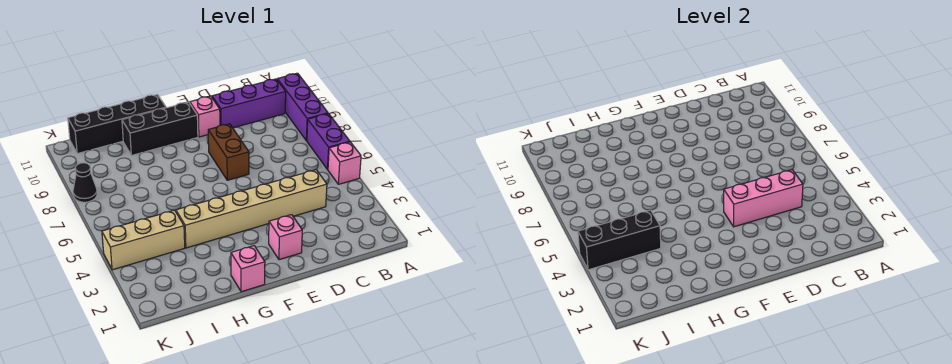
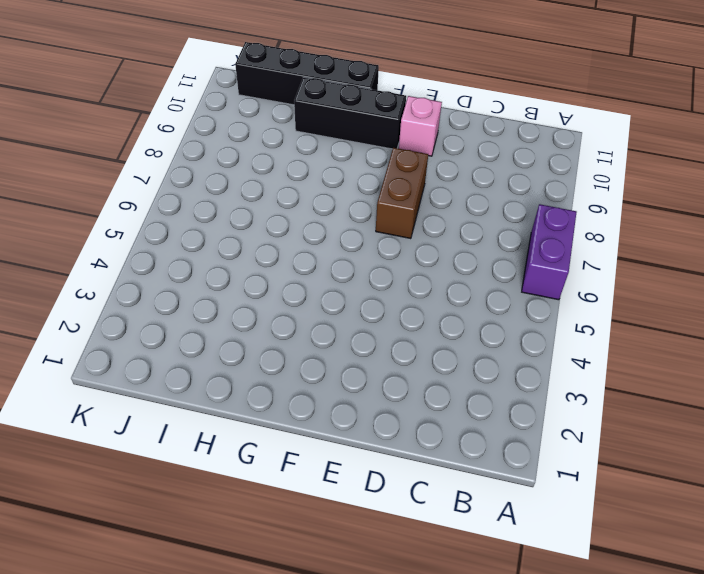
none -> pink brick A5 level 1
none -> purple brick A8:A10 level 1
none -> purple brick B10:D10 level 1

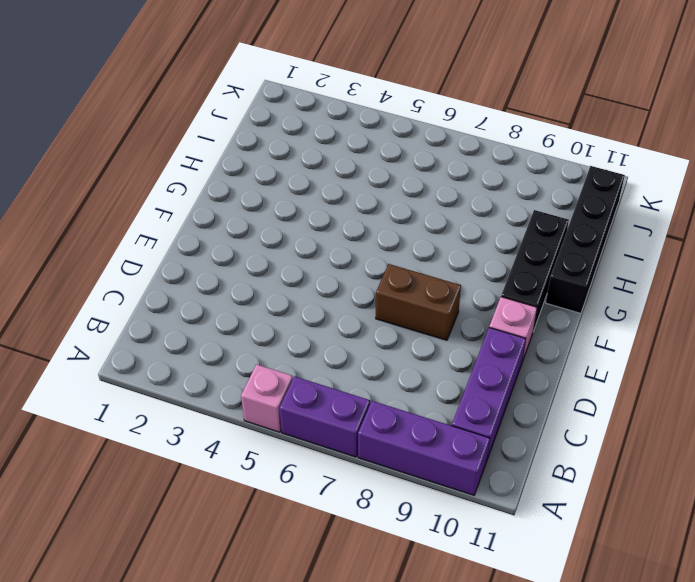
none -> tan brick C4:H4 level 1
none -> pink brick E2 level 1
none -> pink brick G1 level 1

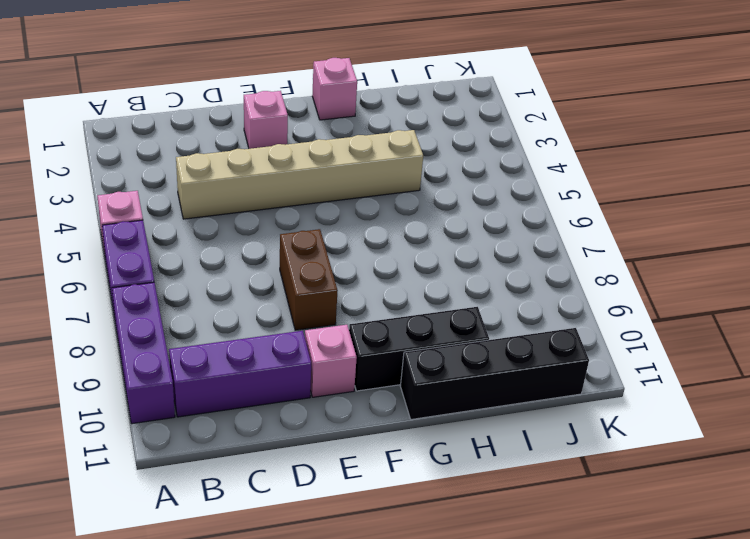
none -> tan brick I4:K4 level 1
none -> black cone K8 level 1
none -> pink brick C4:E4 level 2

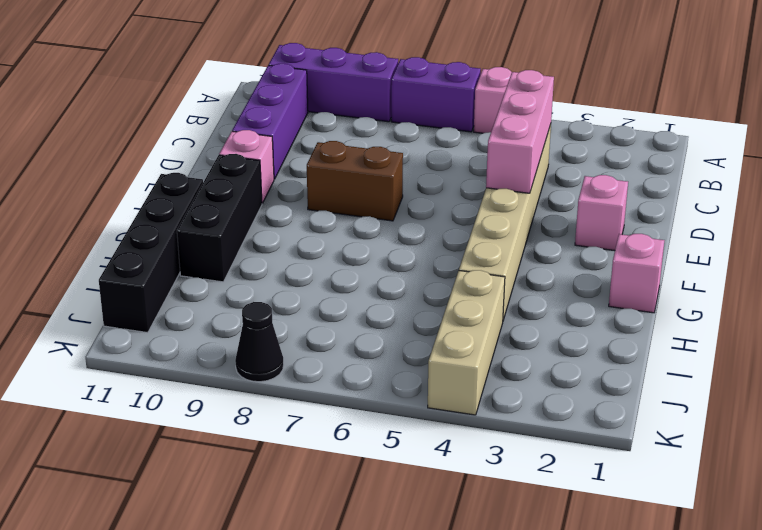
none -> black brick I4:K4 level 2

